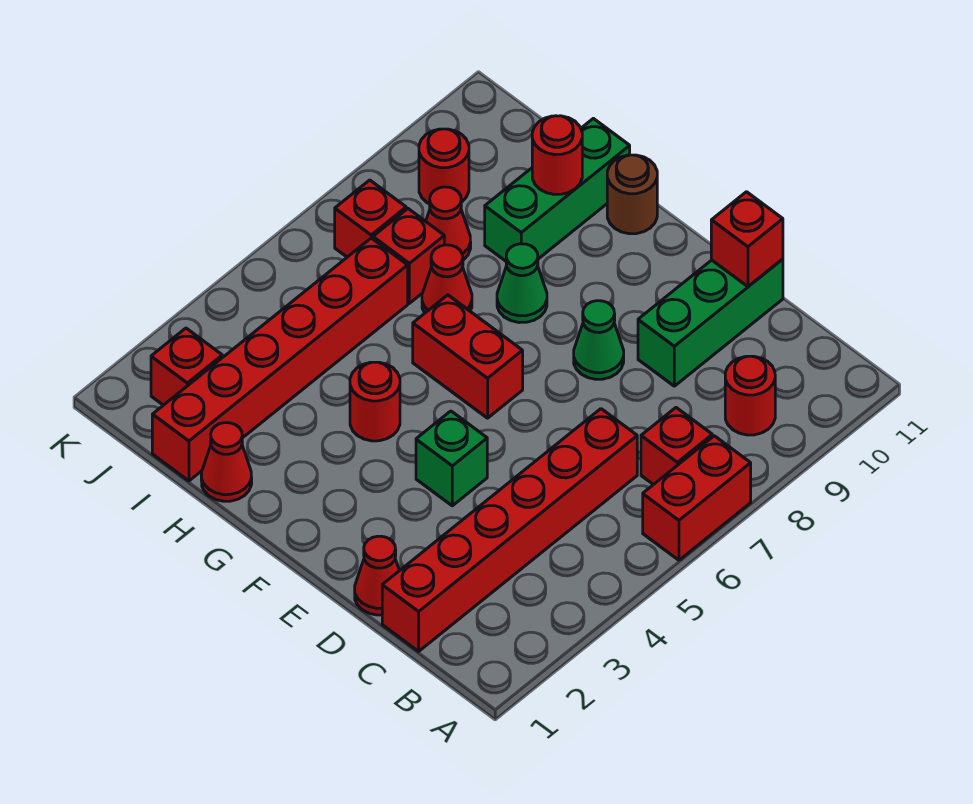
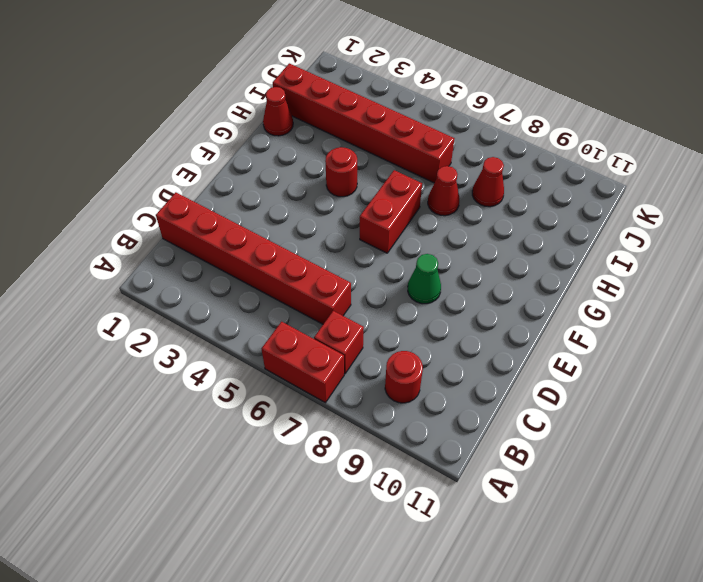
none -> red cone D1 level 1
none -> green brick D9:D11 level 1
none -> green brick E4 level 1

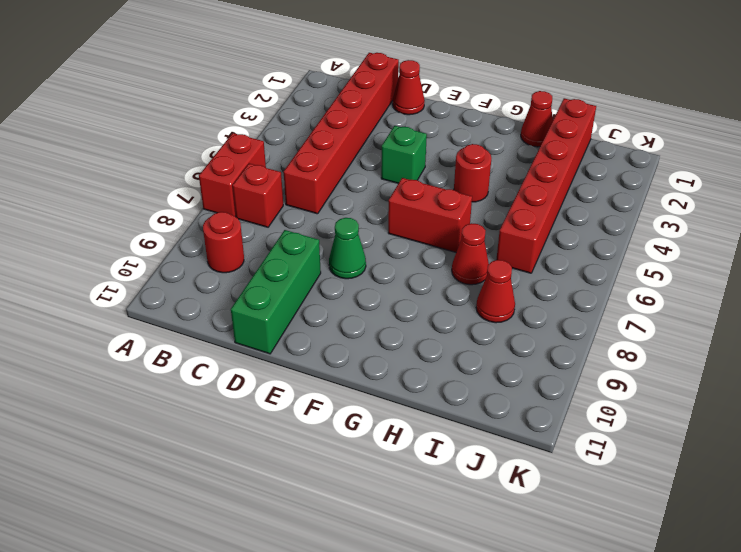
none -> green cone G8 level 1
none -> brown round brick G11 level 1
none -> green brick H9:H11 level 1

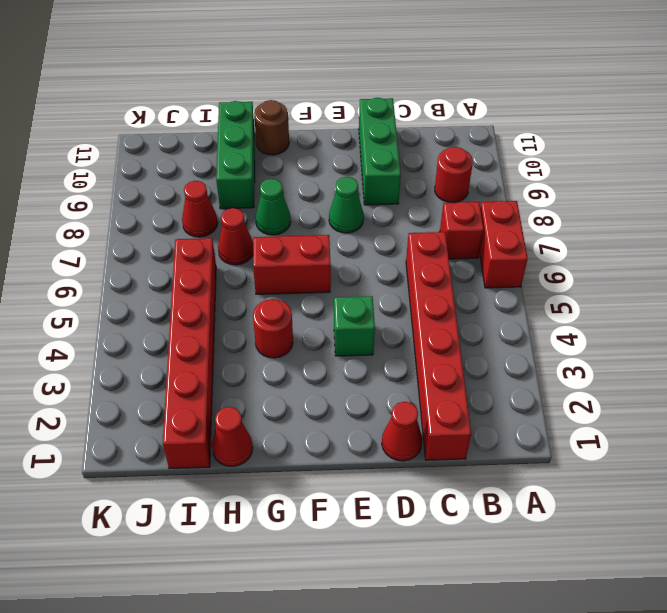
none -> red brick I7 level 1
none -> red brick J2 level 1
none -> red brick J7 level 1

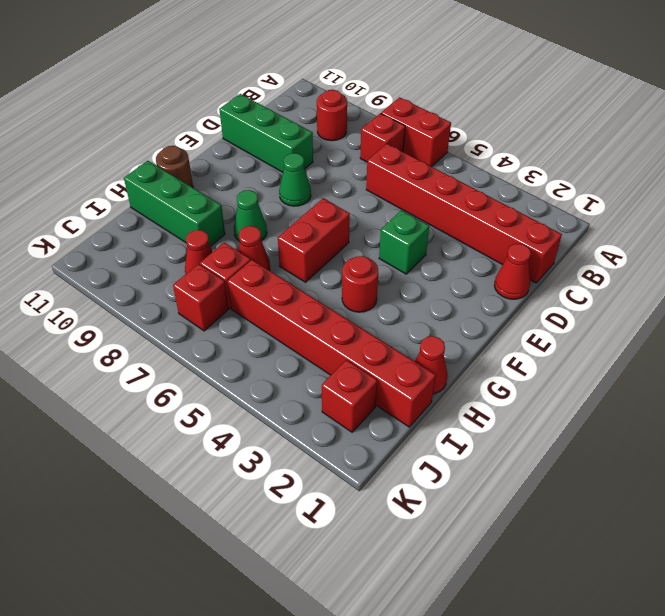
none -> red round brick J9 level 1
none -> red brick D11 level 2
none -> red round brick H10 level 2

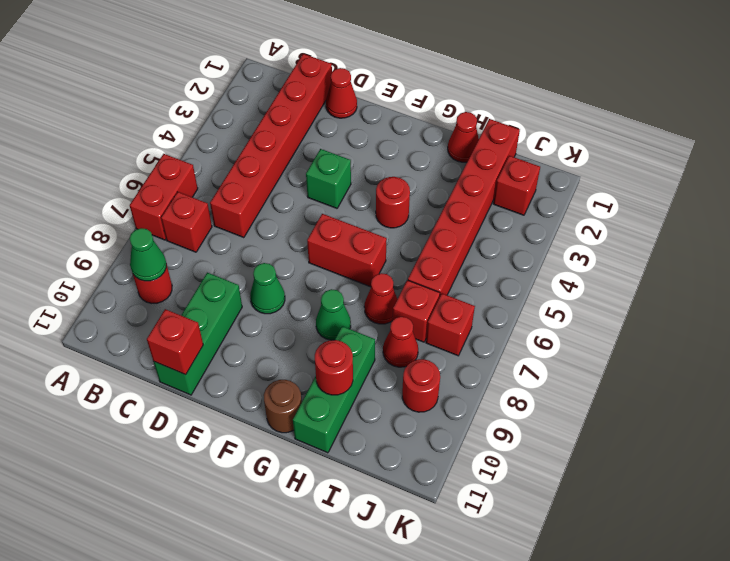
green cone B9 level 2 -> none

